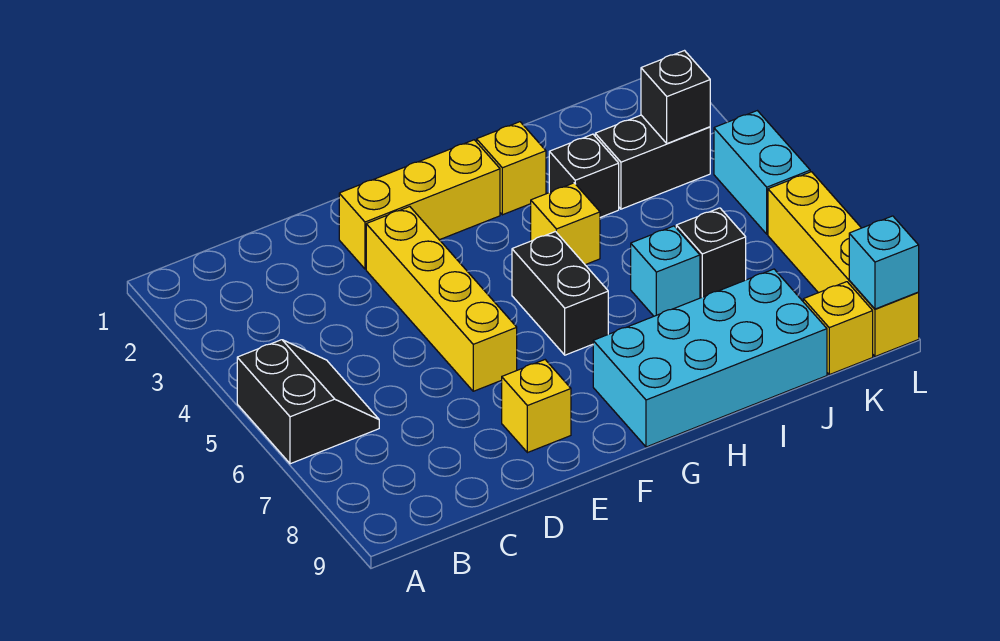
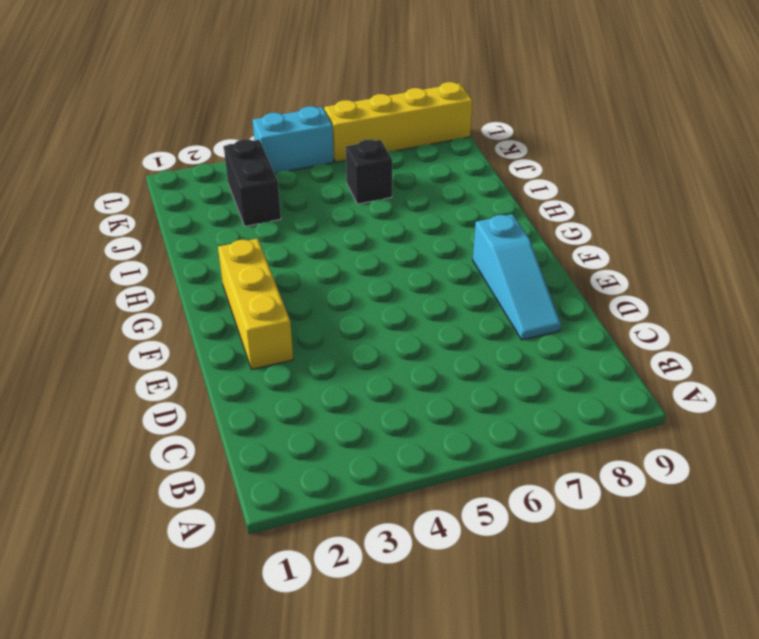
cyan slope D8:F8 level 1 top F -> yellow brick E8 level 1
none -> black slope A5:B6 level 1 top A
none -> yellow brick E3:E6 level 1
none -> black brick G5:G6 level 1

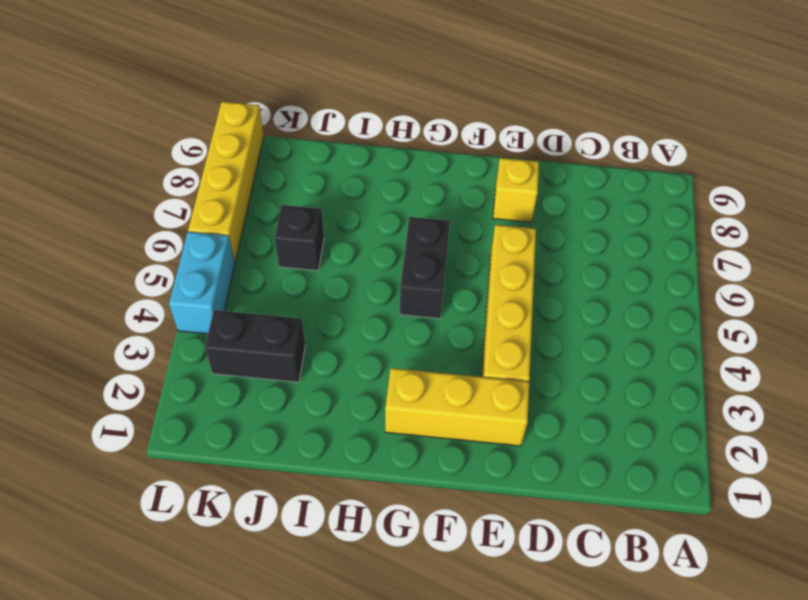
none -> black slope A5:B6 level 1 top A
none -> cyan brick G8:J9 level 1
none -> yellow brick H2 level 1

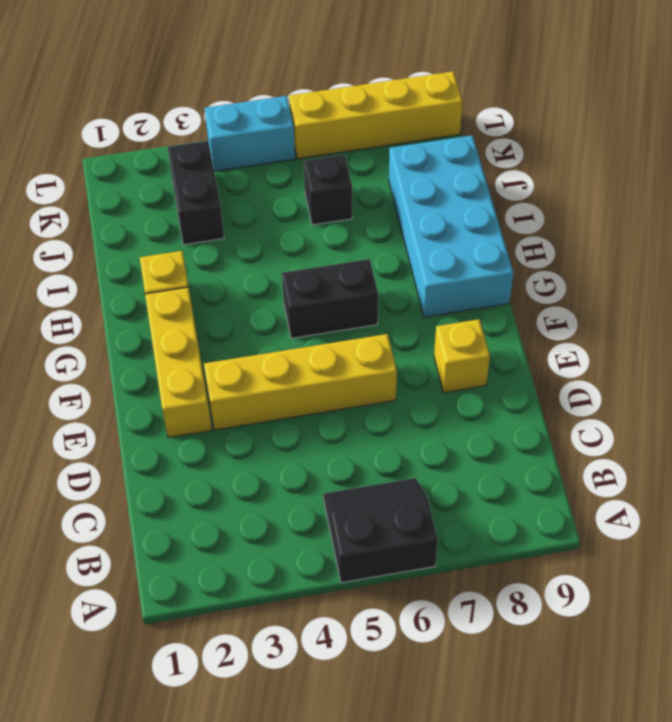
none -> yellow brick H4 level 1
none -> black brick I3 level 1
none -> cyan brick I6 level 1

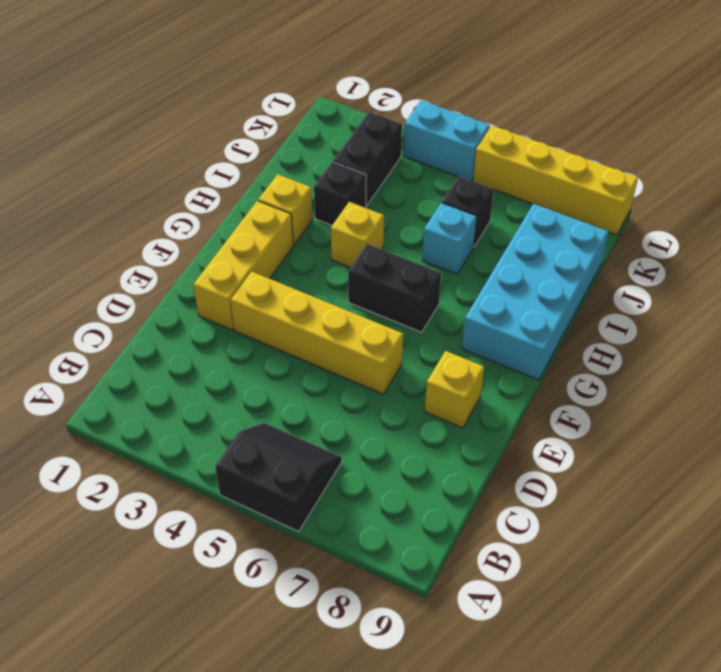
none -> yellow brick K9 level 1
none -> black brick K3 level 2
none -> cyan brick L9 level 2

